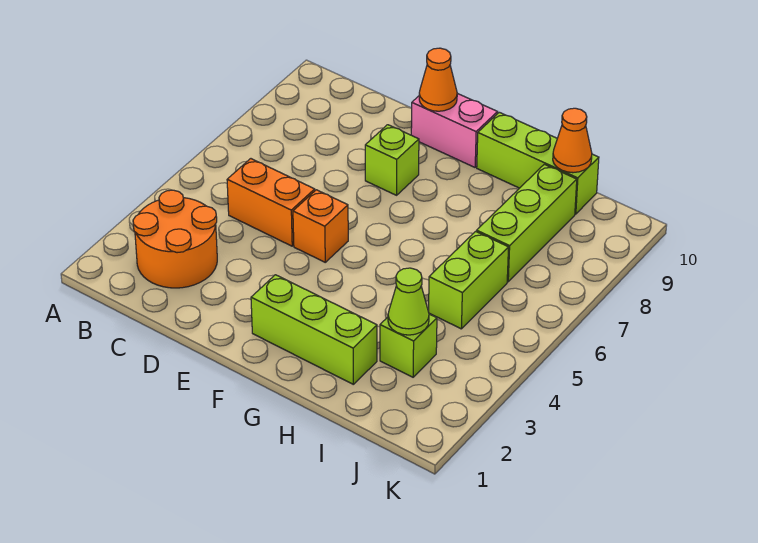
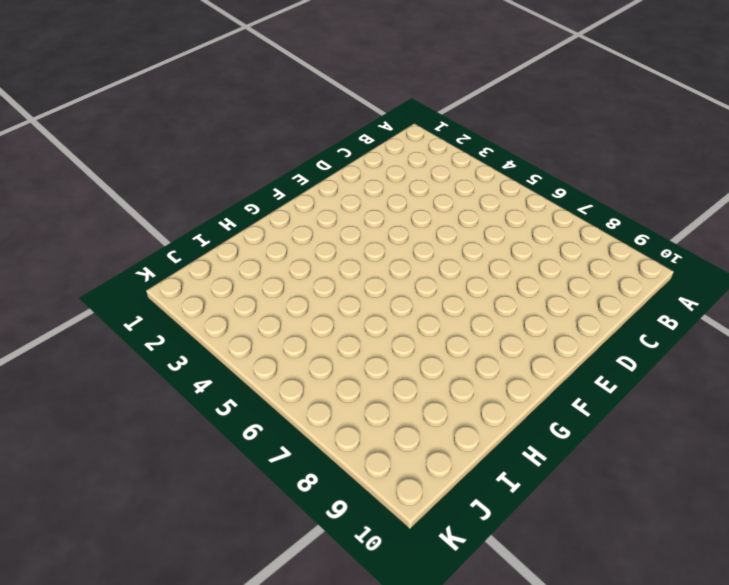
none -> orange round brick B2:C3 level 1
none -> orange brick C5:D5 level 1
none -> orange brick E5 level 1

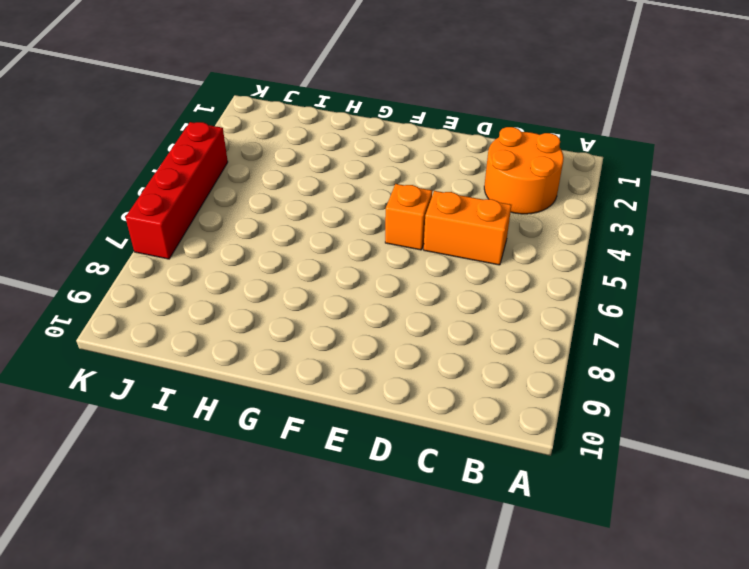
red brick K4:K7 level 1 -> none
none -> lime brick E8 level 1
none -> pink brick E10:F10 level 1
none -> lime brick F2:H2 level 1

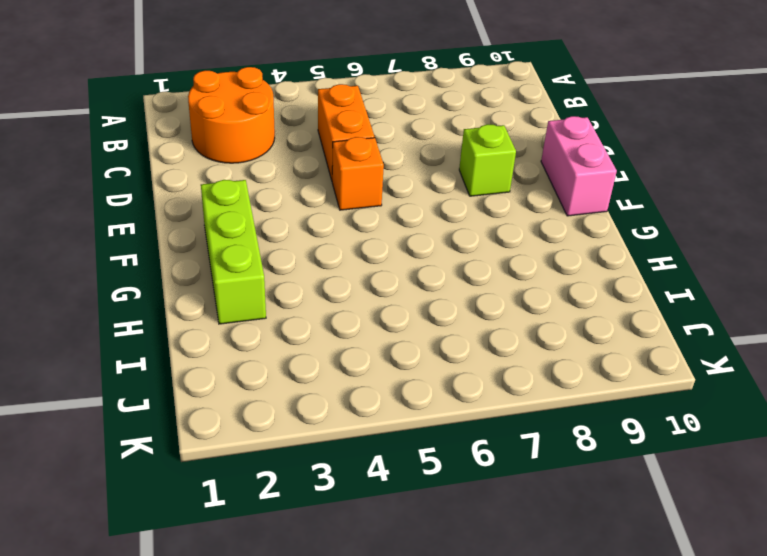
none -> lime brick G10:I10 level 1
none -> lime brick I3 level 1
none -> lime brick I5:I6 level 1

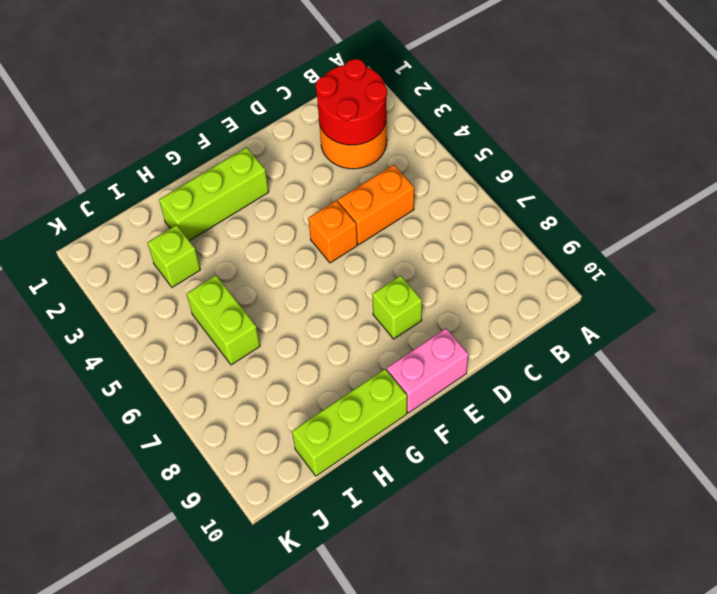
red round brick B2:C3 level 2 -> none
none -> lime brick I7:I9 level 1
none -> orange cone E10 level 2
none -> lime cone I3 level 2

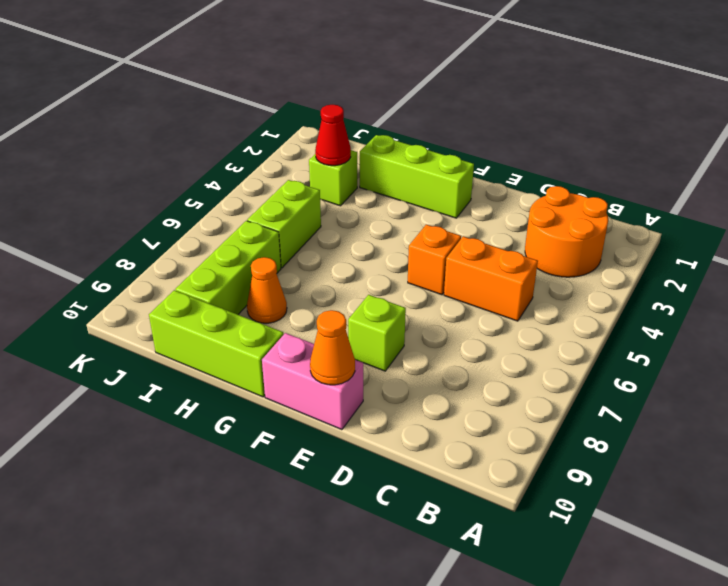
orange cone H8 level 1 -> orange cone I10 level 2
red cone I3 level 2 -> lime cone I3 level 2

